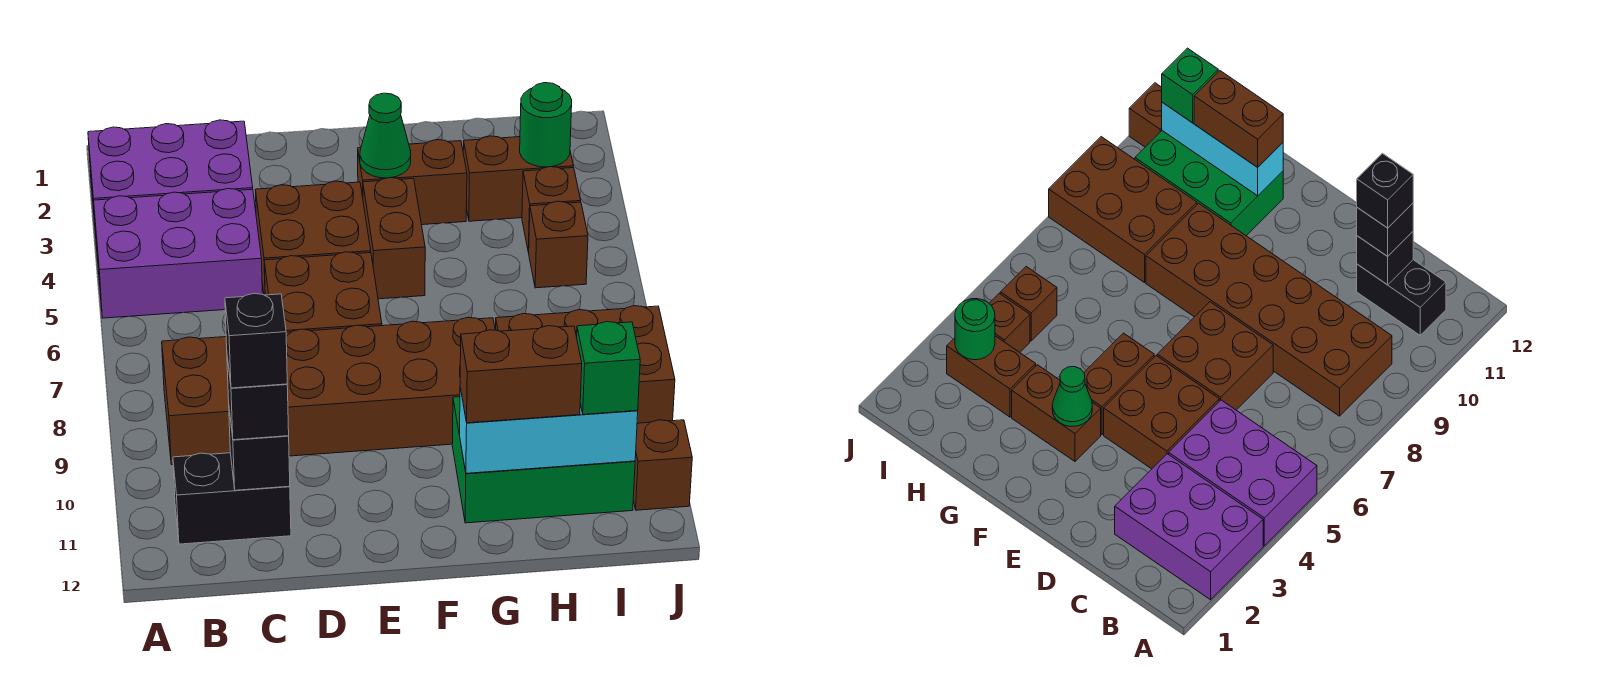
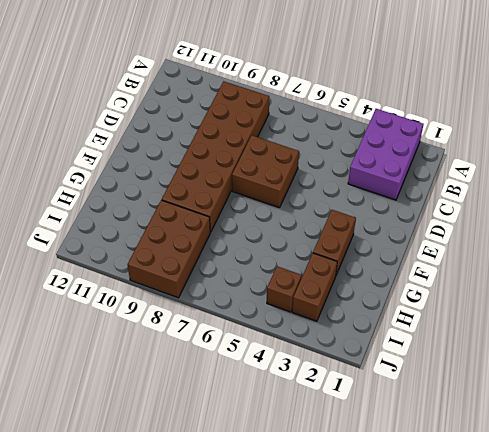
none -> purple brick A4:C5 level 1
none -> black brick B11:C11 level 1
none -> brown brick D4:E5 level 1

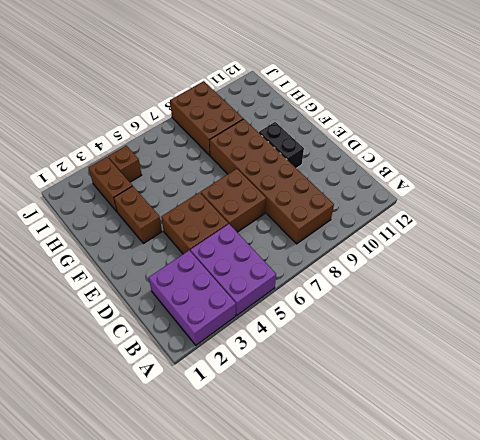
black brick E10:F10 level 1 -> black brick B11:C11 level 1
none -> brown brick F4:F5 level 1
none -> green brick G10:I11 level 1
none -> brown brick I5 level 1

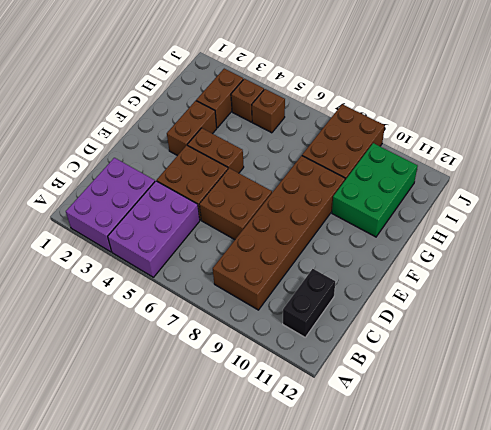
none -> brown brick J11 level 1
none -> black brick C11 level 2
none -> green cone F3 level 2

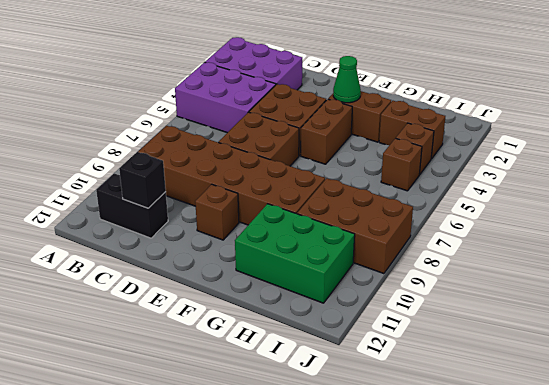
brown brick E10 level 1 -> brown brick J11 level 1
none -> cyan brick G11:I11 level 2
none -> green round brick I3 level 2
none -> black brick C11 level 3

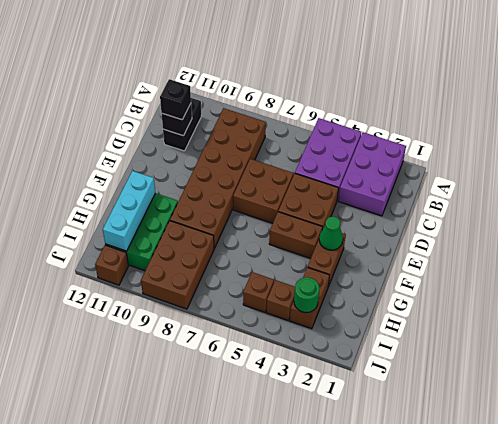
none -> brown brick G11:H11 level 3
none -> green brick I11 level 3
none -> black brick C11 level 4

